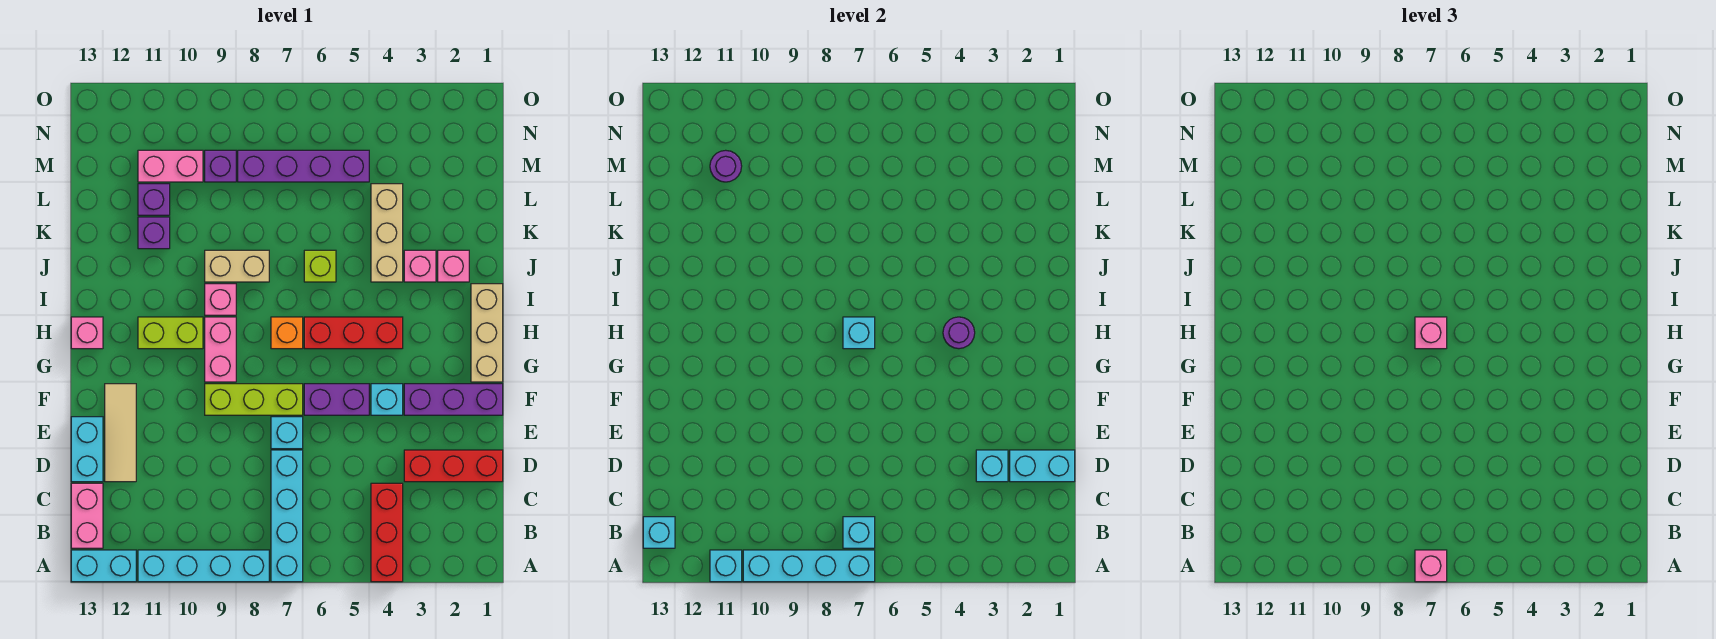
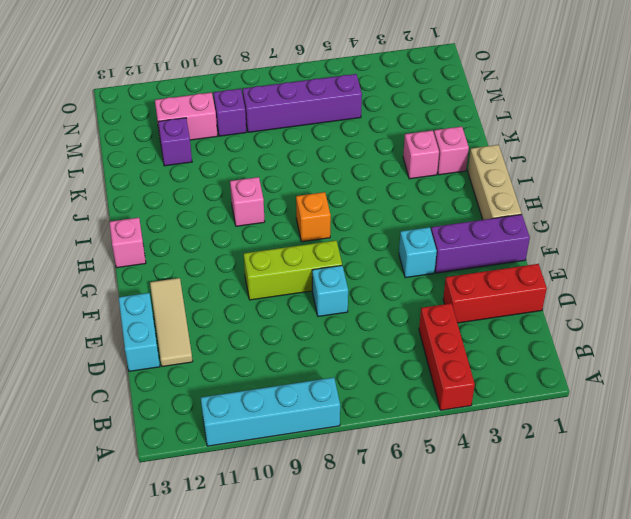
none -> cyan brick A7:D7 level 1
none -> cyan brick A12:A13 level 1
none -> pink brick B13:C13 level 1
none -> purple brick F5:F6 level 1

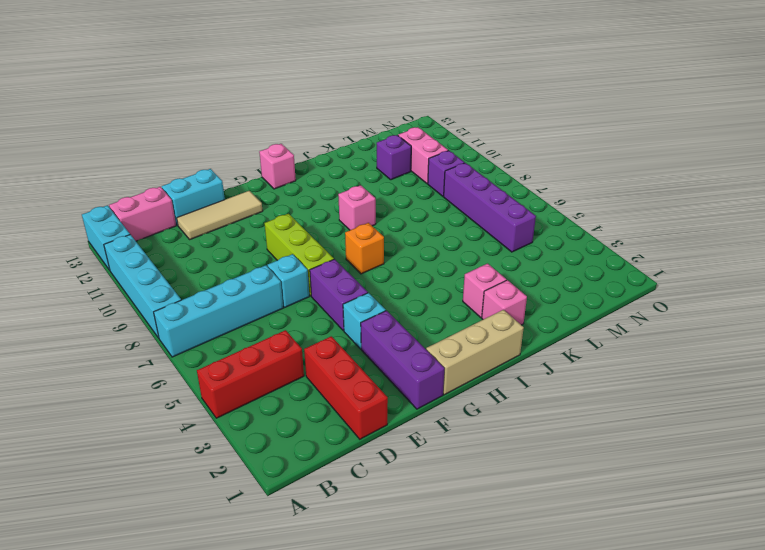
none -> pink brick G9:H9 level 1
none -> red brick H4:H6 level 1
none -> lime brick H10:H11 level 1
none -> tan brick J4:L4 level 1

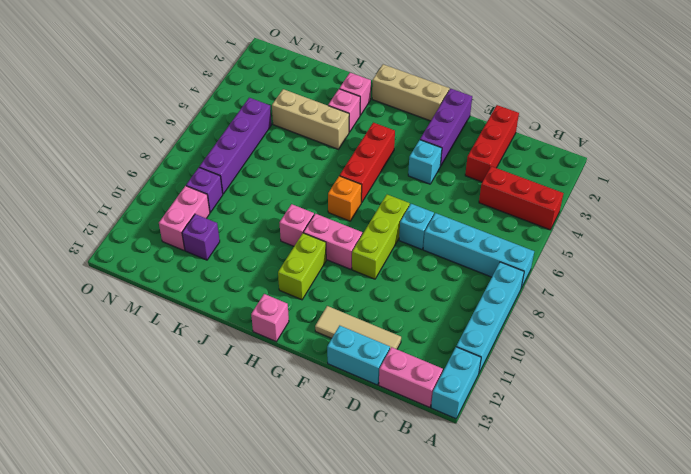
none -> purple brick F5:F6 level 1
none -> lime brick J6 level 1
none -> tan brick J8:J9 level 1
none -> purple brick K11 level 1

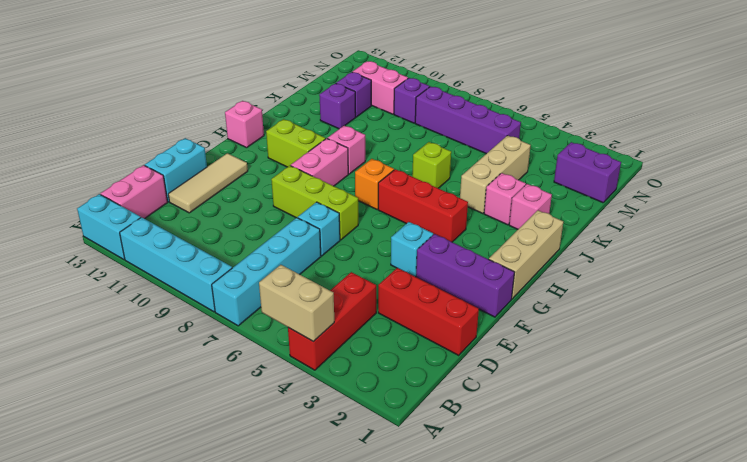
tan brick A4:A5 level 2 -> tan brick J8:J9 level 1
purple brick M1:M2 level 1 -> purple brick F5:F6 level 1
none -> cyan brick A7:A10 level 2
none -> cyan brick A11 level 2
none -> cyan brick B7 level 2
none -> cyan brick B13 level 2

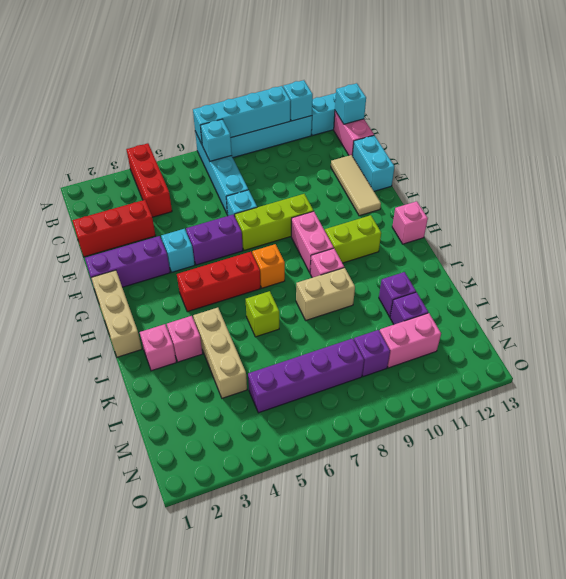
none -> cyan brick D1:D2 level 2
none -> cyan brick D3 level 2
none -> purple round brick H4 level 2
none -> cyan brick H7 level 2

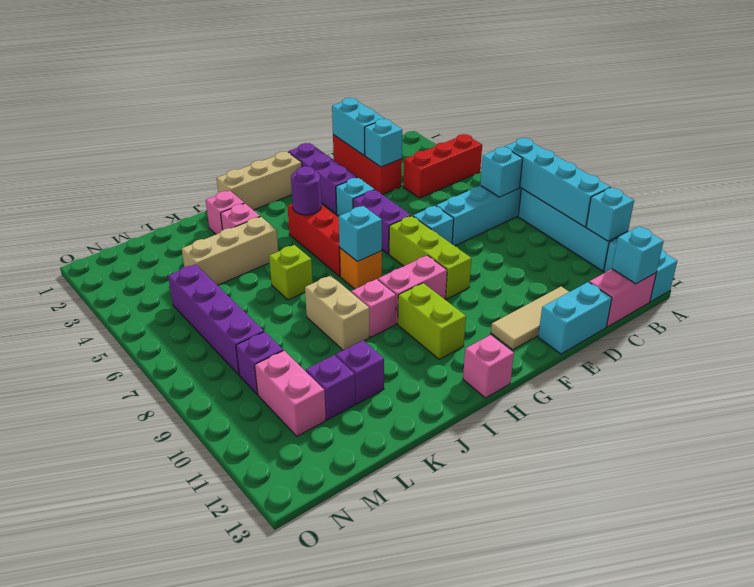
none -> purple round brick M11 level 2
none -> pink brick A7 level 3
none -> pink brick H7 level 3

